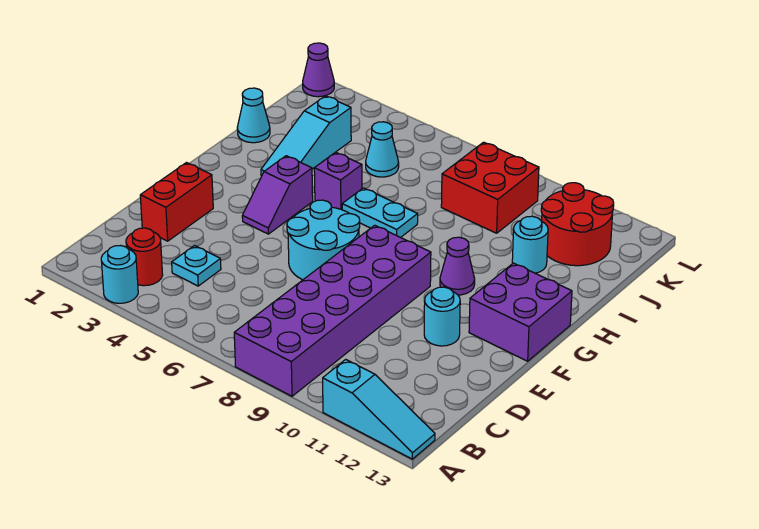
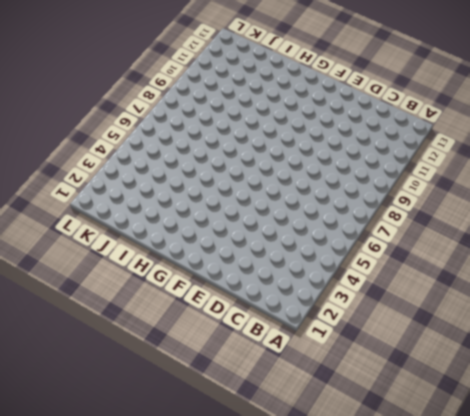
none -> cyan round brick A3 level 1
none -> purple brick A8:F9 level 1
none -> cyan slope A11:A13 level 1 top 11

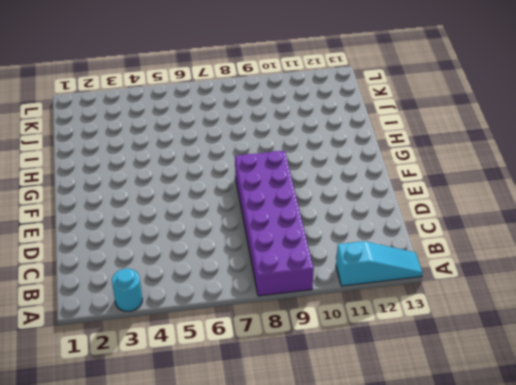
none -> red round brick B3 level 1
none -> cyan plate C4 level 1
none -> red brick D2:E2 level 1

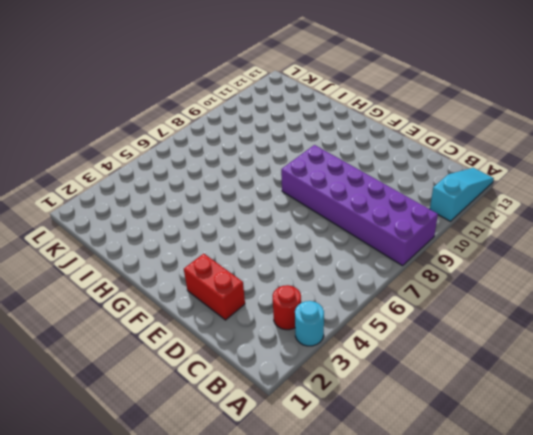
none -> cyan plate C4 level 1
none -> cyan round brick E6:F7 level 1
none -> cyan round brick E11 level 1

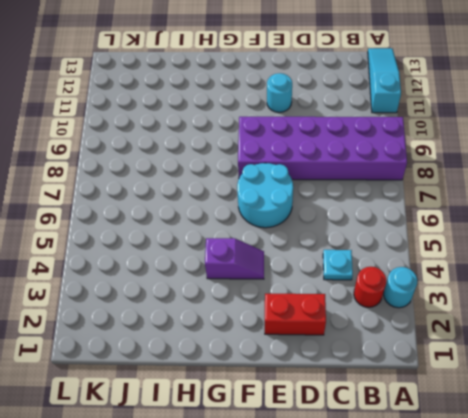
none -> purple brick F12:G13 level 1
none -> purple cone G10 level 1
none -> cyan slope H3:J3 level 1 top J

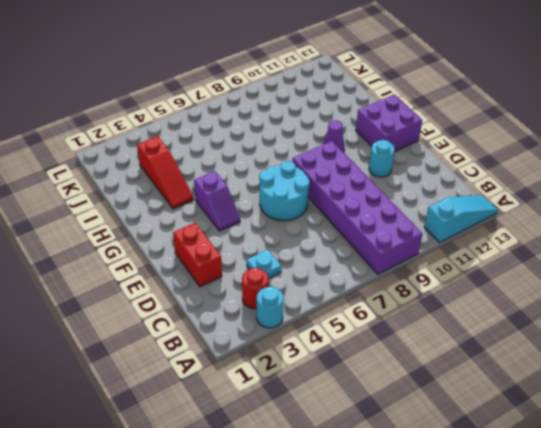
red slope H3:J3 level 1 top J -> cyan slope H3:J3 level 1 top J
none -> purple brick H5 level 1
none -> cyan plate H6:H7 level 1
none -> cyan cone I1 level 1

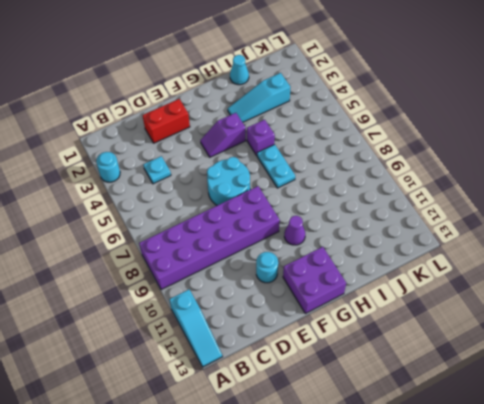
none -> red round brick B3 level 1
none -> cyan round brick I11 level 1
none -> cyan cone J5 level 1

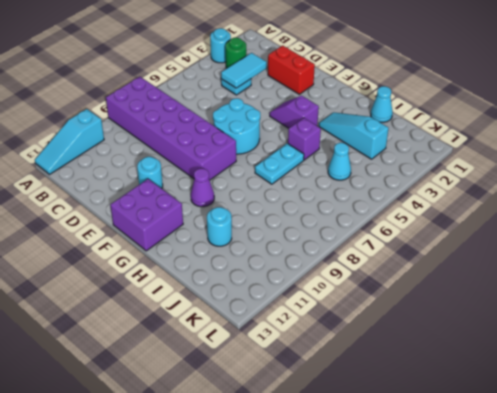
green round brick B3 level 1 -> red round brick B3 level 1
cyan tile C3:C4 level 2 -> none
none -> red brick J8:K9 level 1
none -> red round brick J11:K12 level 1
none -> purple cone L1 level 1

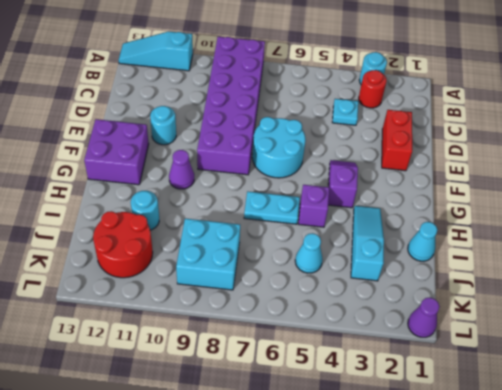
cyan brick J8:K9 level 1 -> red brick J8:K9 level 1

